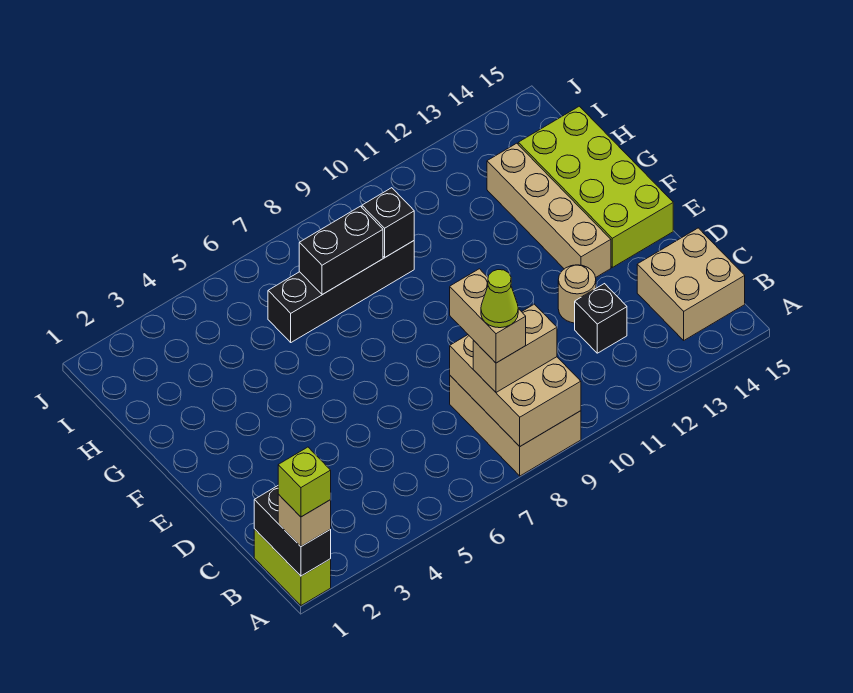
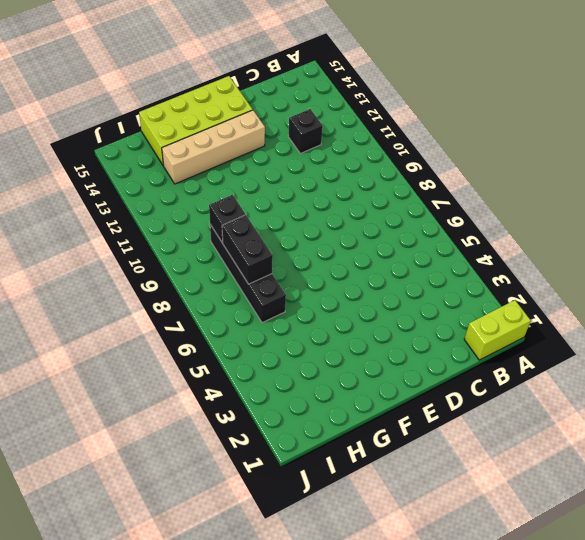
none -> tan brick A8:C9 level 1
none -> tan brick B14:C15 level 1
none -> tan round brick D12 level 1

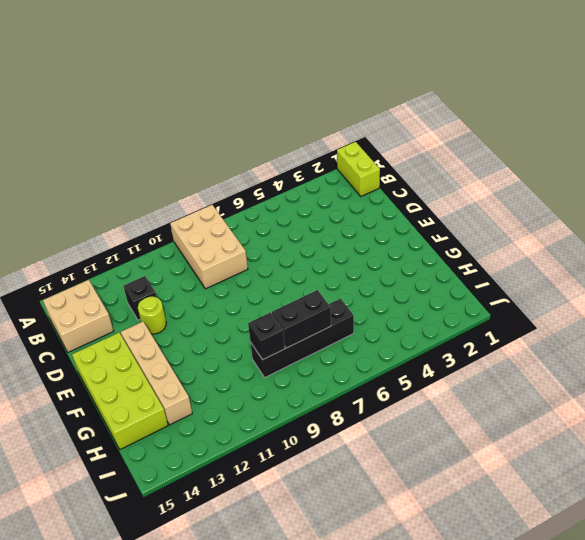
lime round brick D12 level 1 -> tan round brick D12 level 1
none -> black brick A1:B1 level 2
none -> tan brick A8:C9 level 2
none -> tan brick A1 level 3

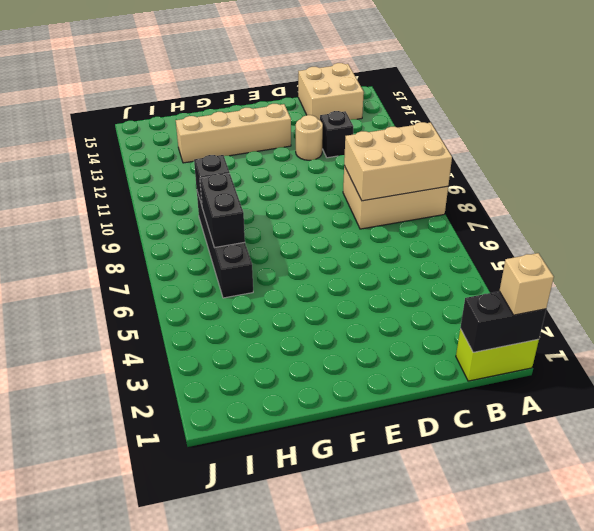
none -> lime brick E14:H15 level 1
none -> tan brick B8:B9 level 3
none -> lime brick A1 level 4

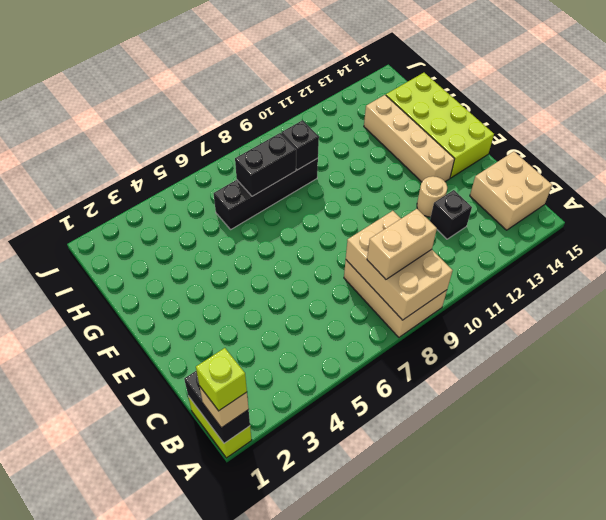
none -> tan brick B8:C8 level 4
none -> lime cone B8 level 5

